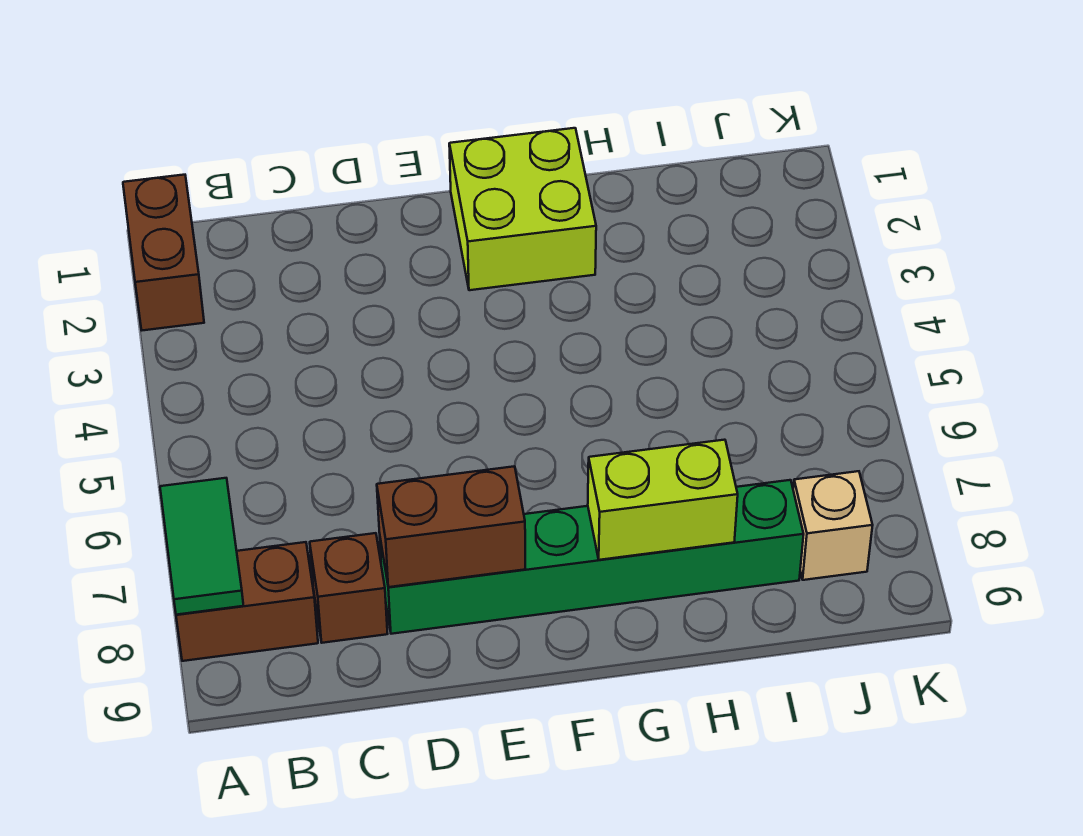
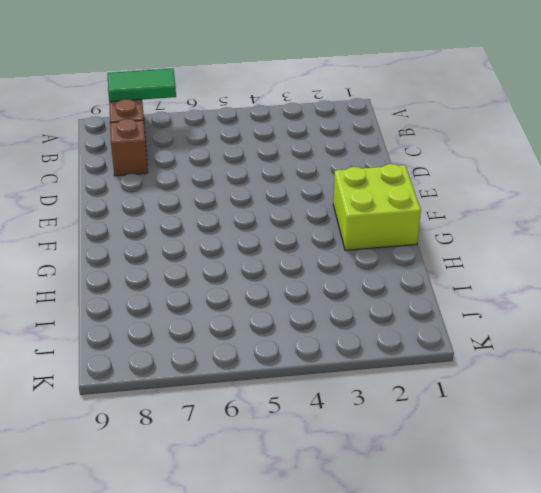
none -> brown brick A1:A2 level 1
none -> green brick D8:I8 level 1

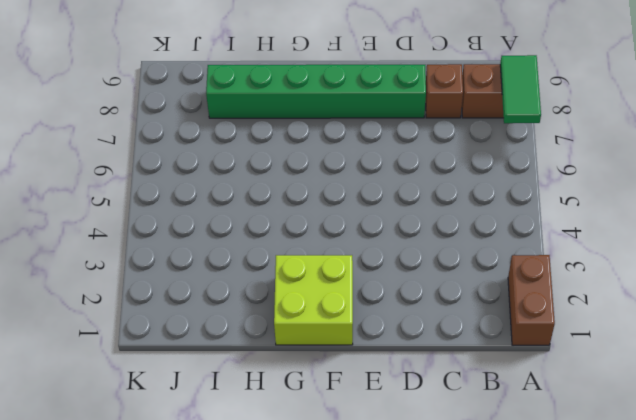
none -> tan brick J8 level 1
none -> brown brick D8:E8 level 2

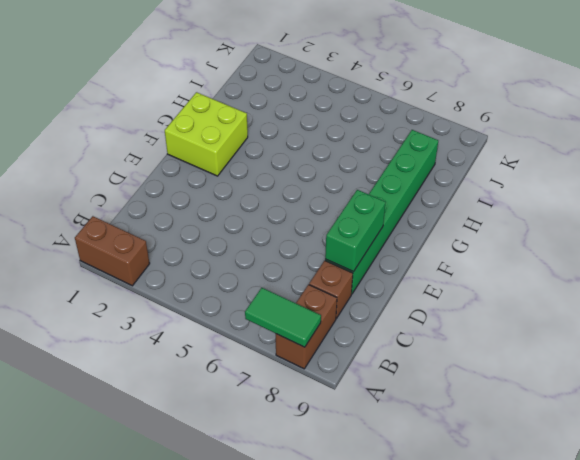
green brick D8:E8 level 2 -> brown brick D8:E8 level 2
none -> tan brick J8 level 1
none -> lime brick G8:H8 level 2

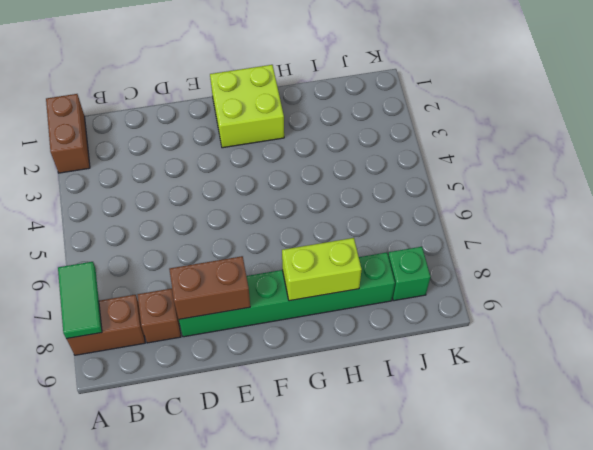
green brick J8 level 1 -> tan brick J8 level 1

